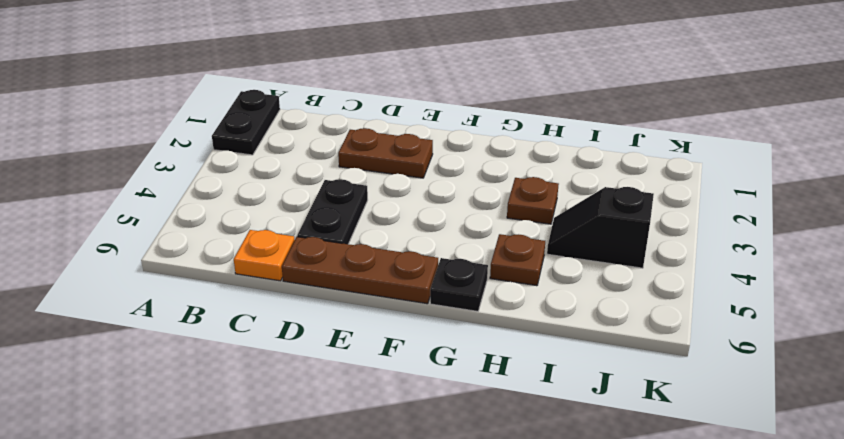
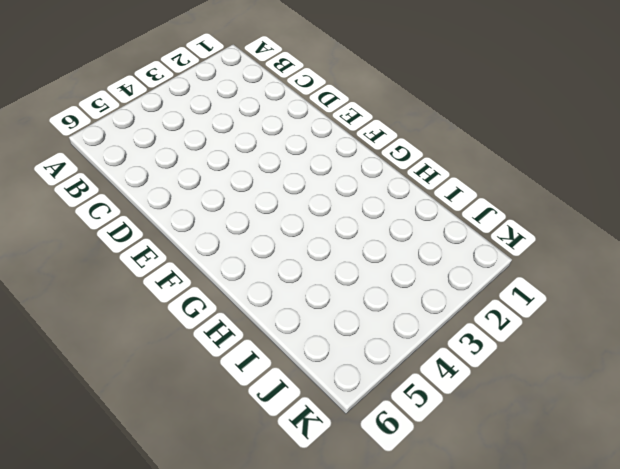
none -> black plate A1:A2 level 1
none -> orange plate C6 level 1

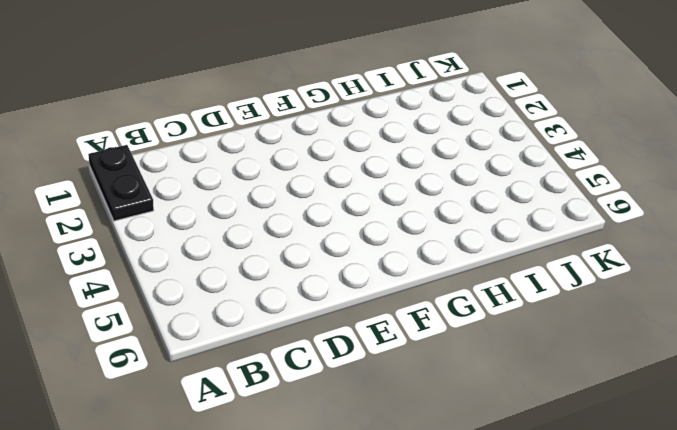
none -> orange plate C6 level 1
none -> brown plate D2:E2 level 1

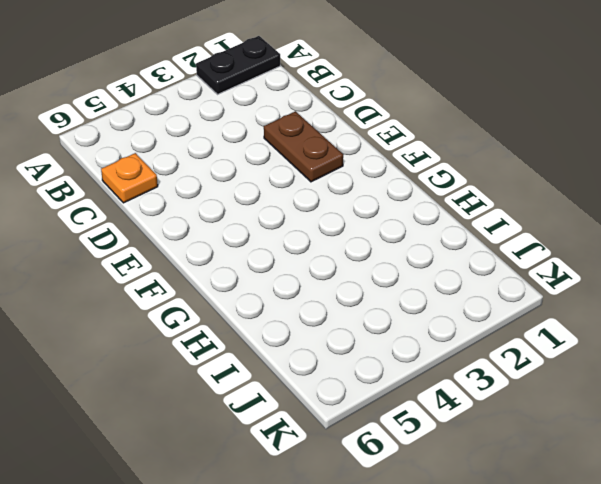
none -> black plate D4:D5 level 1
none -> brown plate D6:F6 level 1

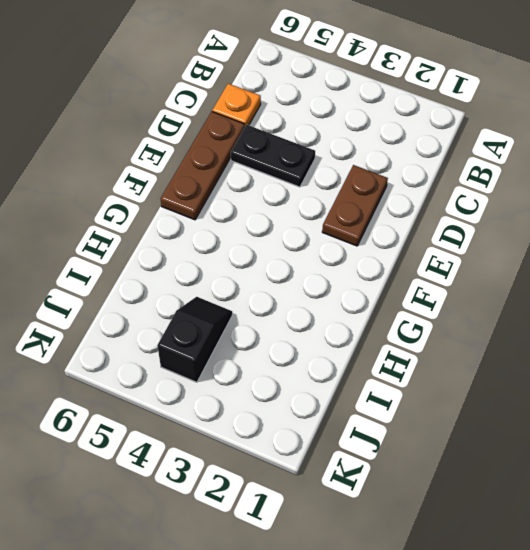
none -> black plate A1:A2 level 1
none -> black plate G6 level 1

